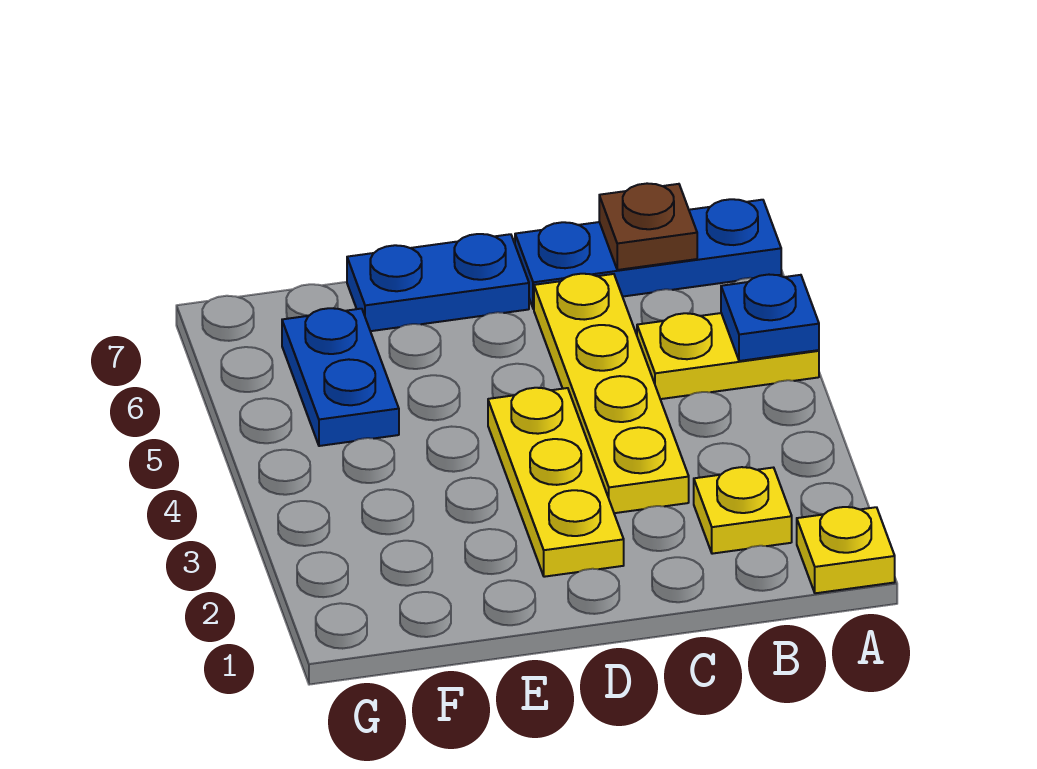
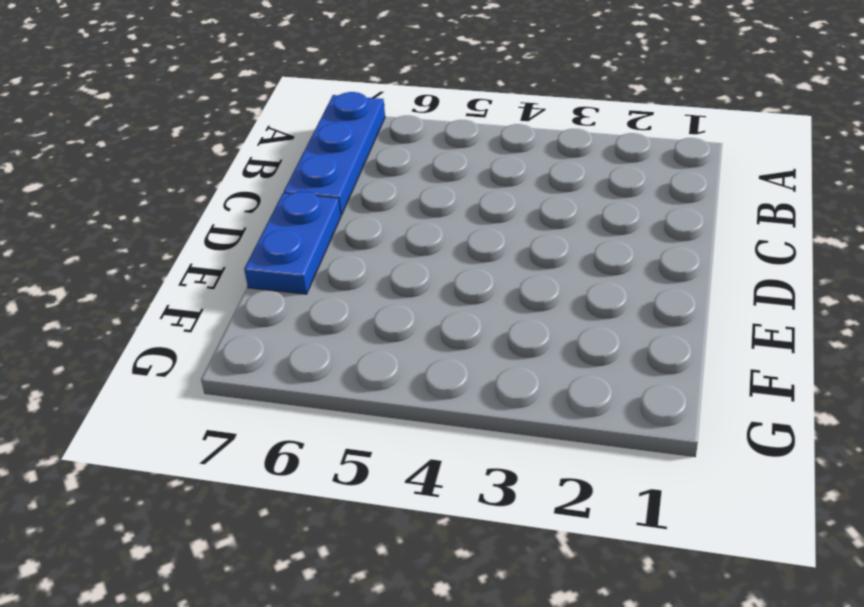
none -> yellow plate A1 level 1
none -> yellow plate A5:B5 level 1

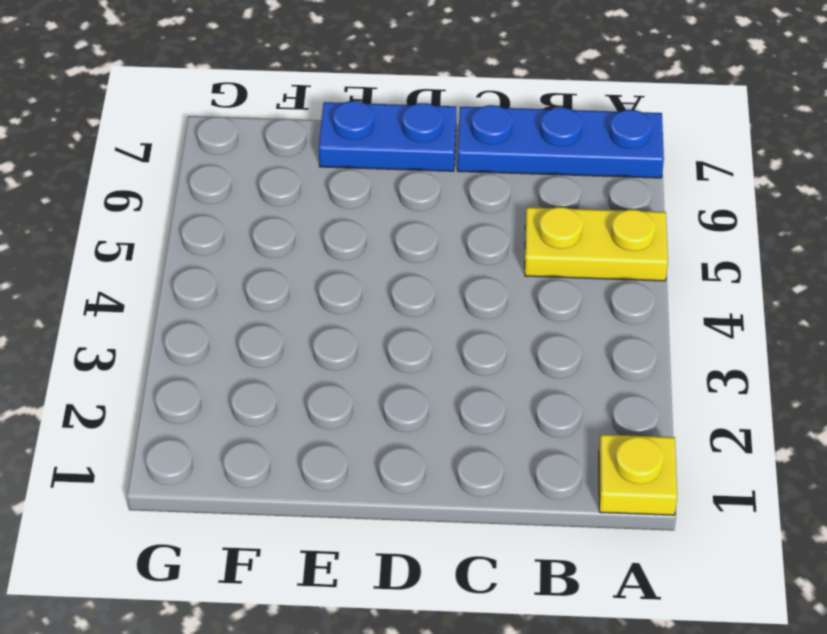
none -> yellow plate B2 level 1
none -> yellow plate C3:C6 level 1

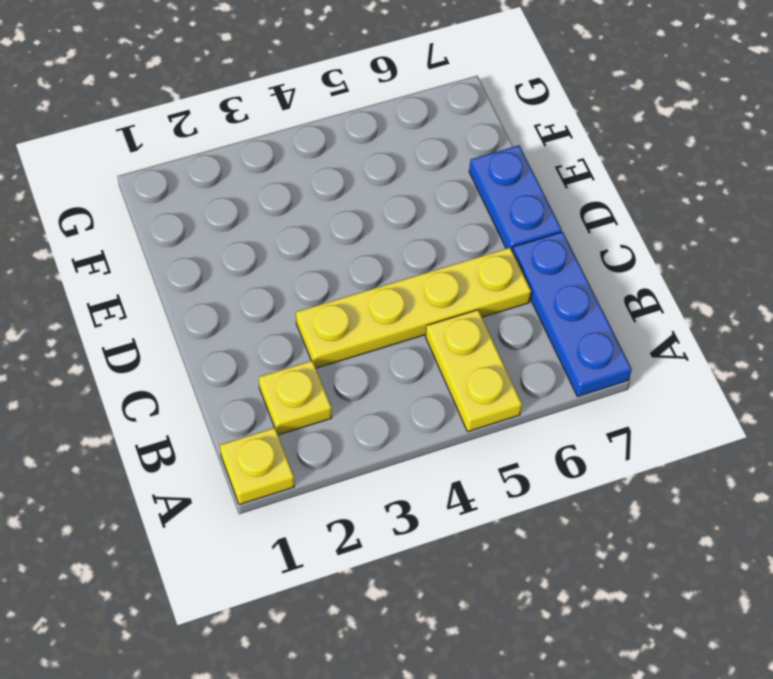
none -> yellow plate D2:D4 level 1
none -> blue plate F5:F6 level 1

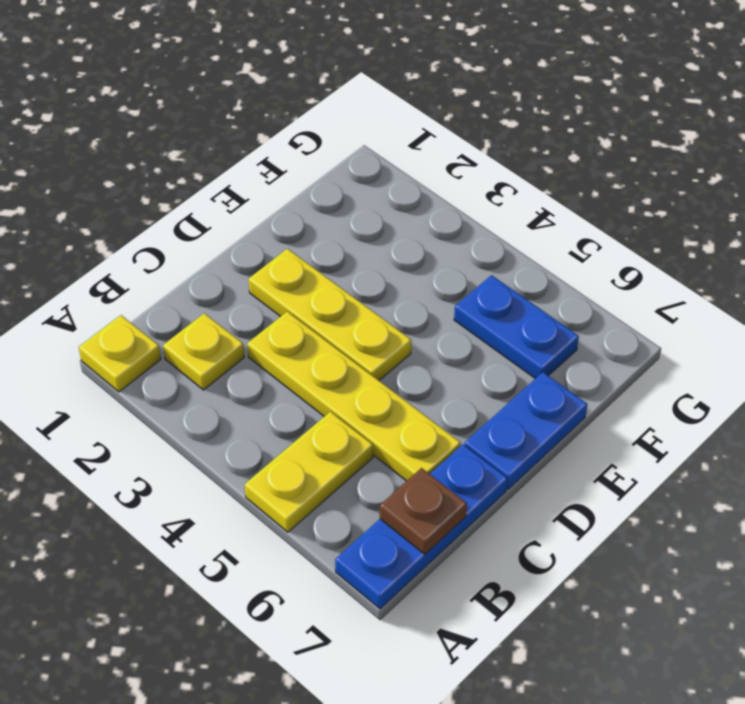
none -> blue plate A5 level 2

